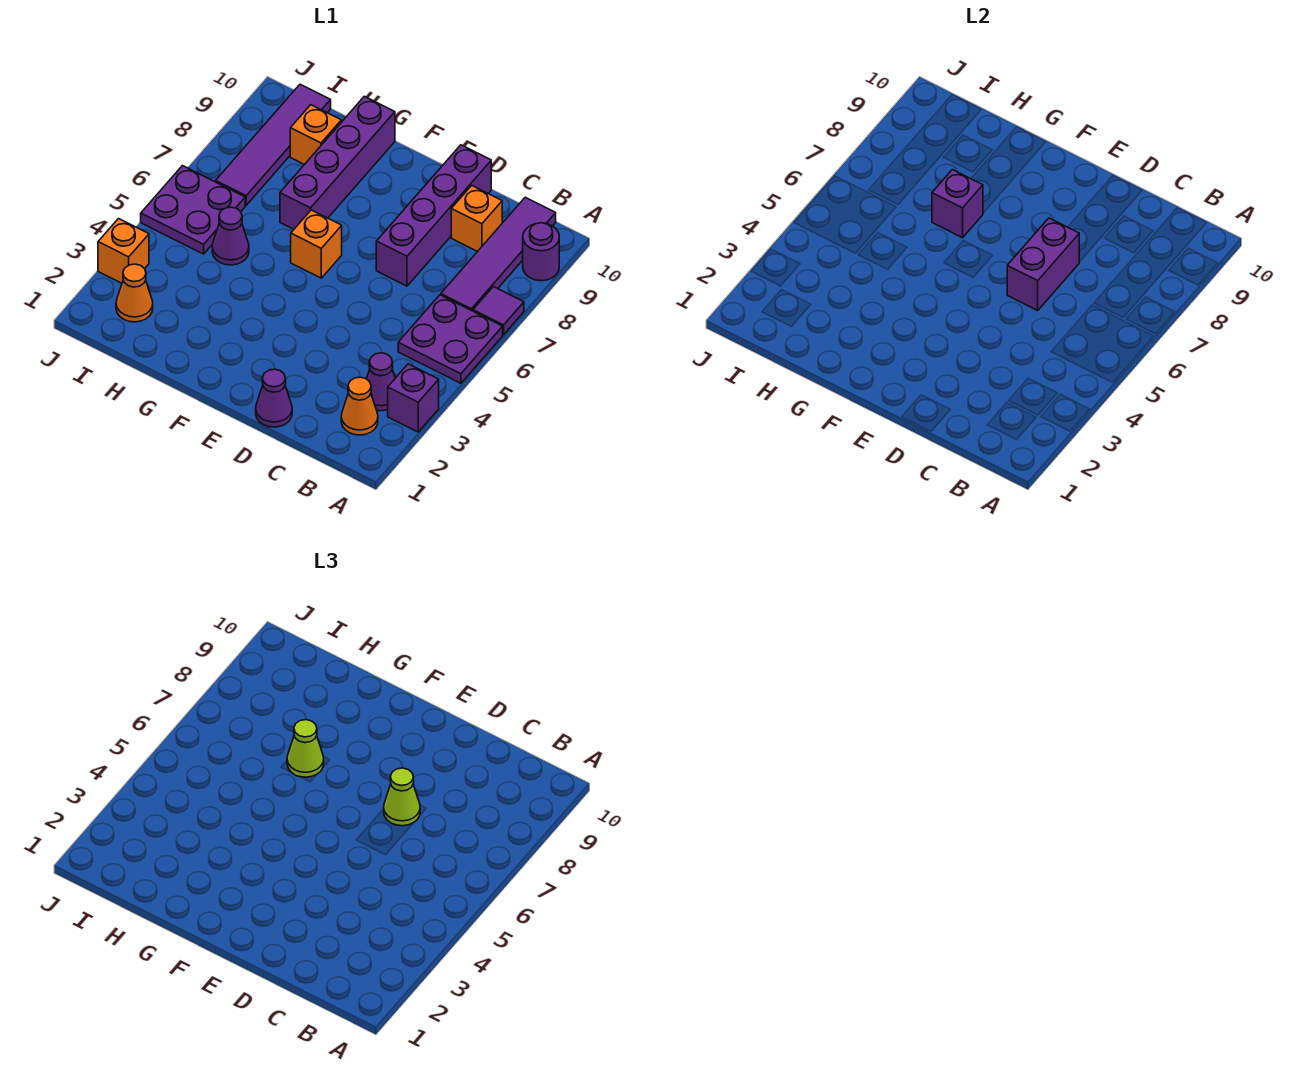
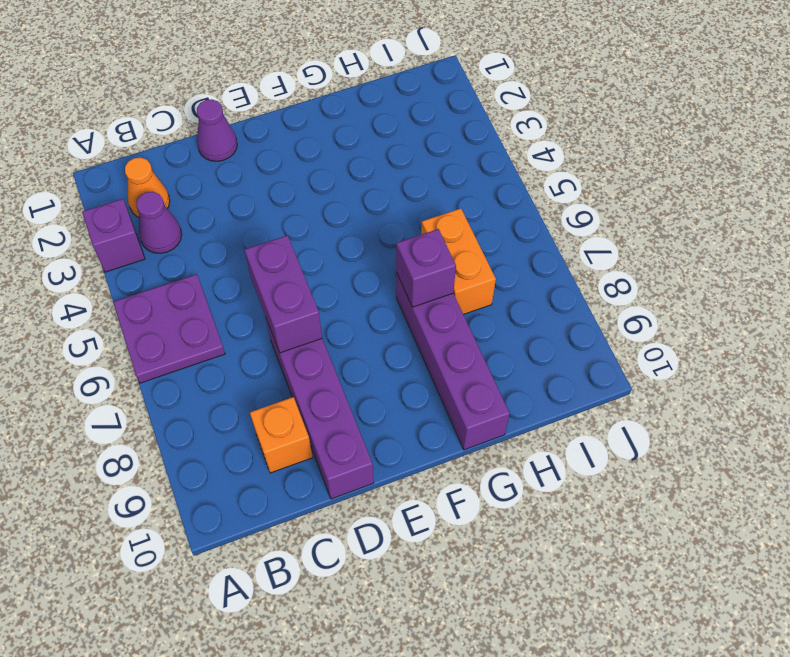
orange brick H6:H7 level 1 -> none
none -> purple tile A7 level 1
none -> purple round brick A9 level 1
none -> purple tile B7:B10 level 1

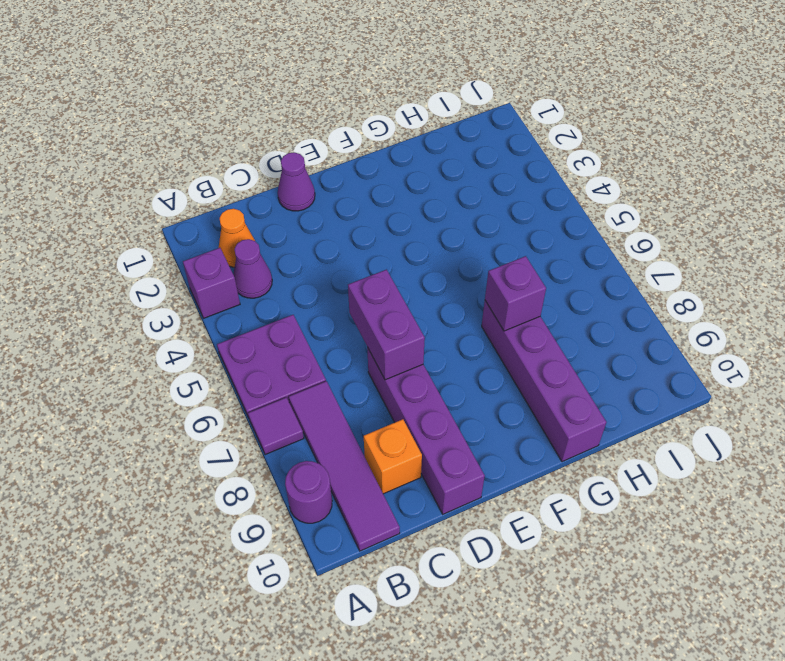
none -> orange brick F6 level 1
none -> purple cone H5 level 1
none -> orange brick H9 level 1

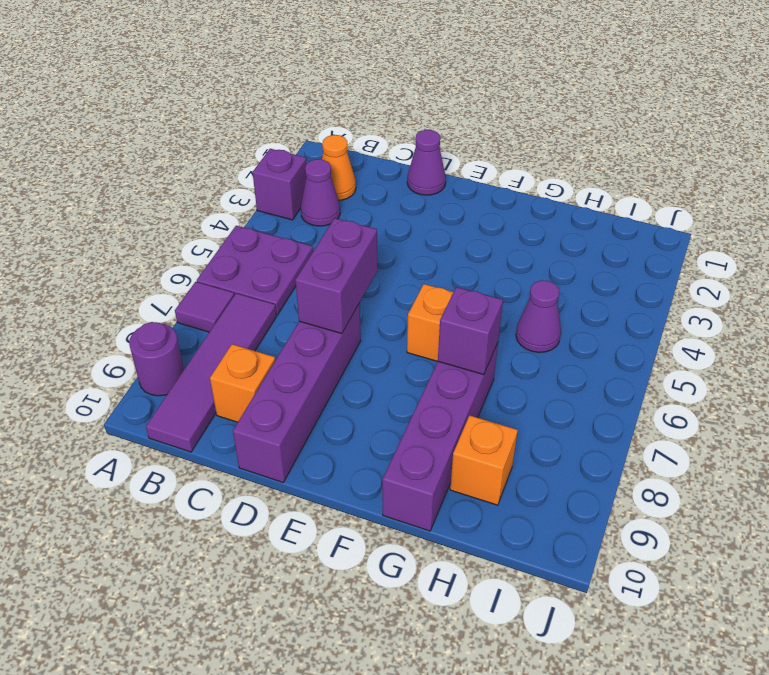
none -> orange cone I2 level 1
none -> purple plate I5:J6 level 1
none -> purple tile I7:I10 level 1

